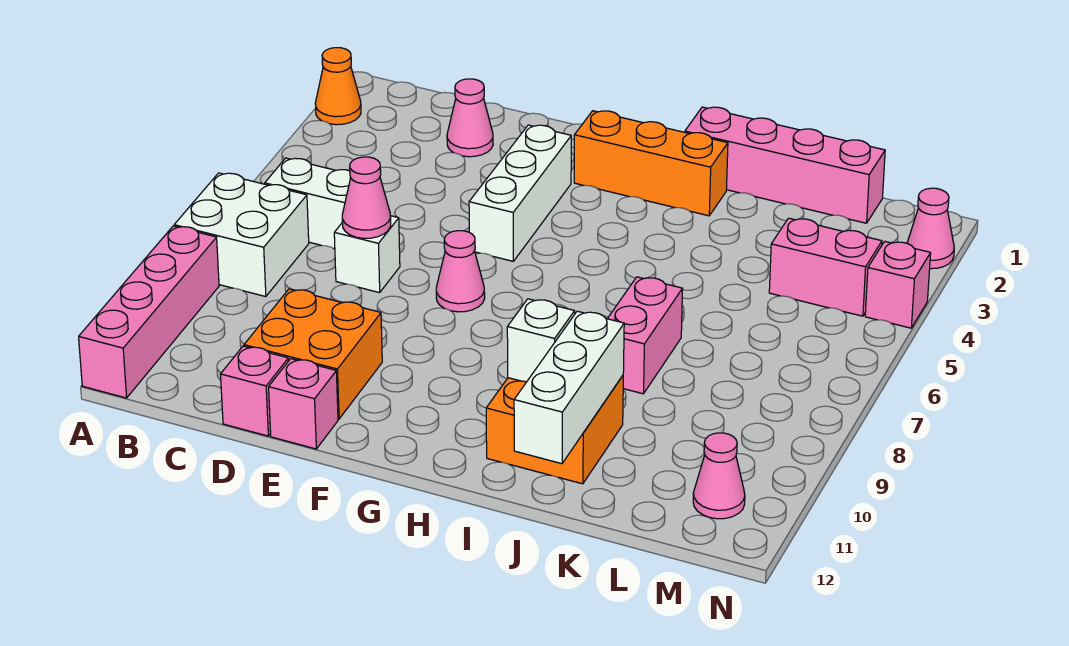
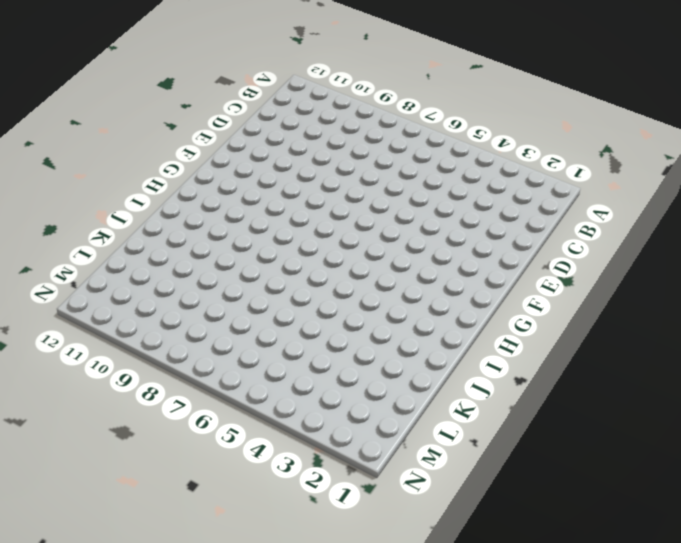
none -> orange cone A2 level 1
none -> white brick A7:B8 level 1
none -> pink brick A9:A12 level 1

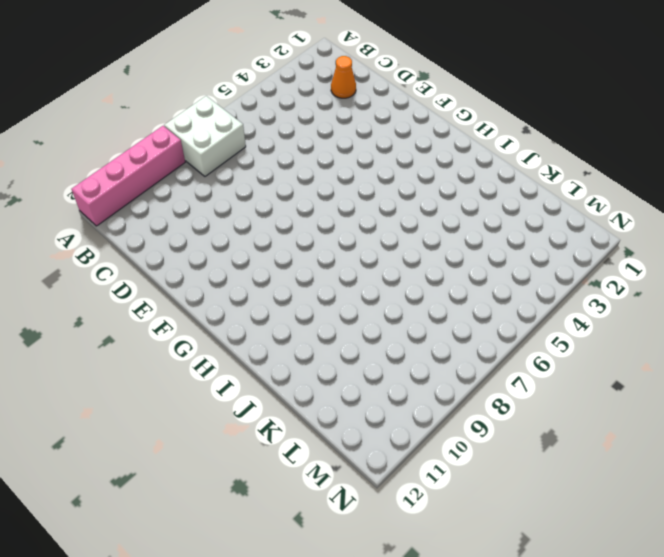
orange cone C2 level 1 -> orange cone A2 level 1
none -> white brick B6:C6 level 1
none -> pink cone D2 level 1
none -> white brick D7 level 1

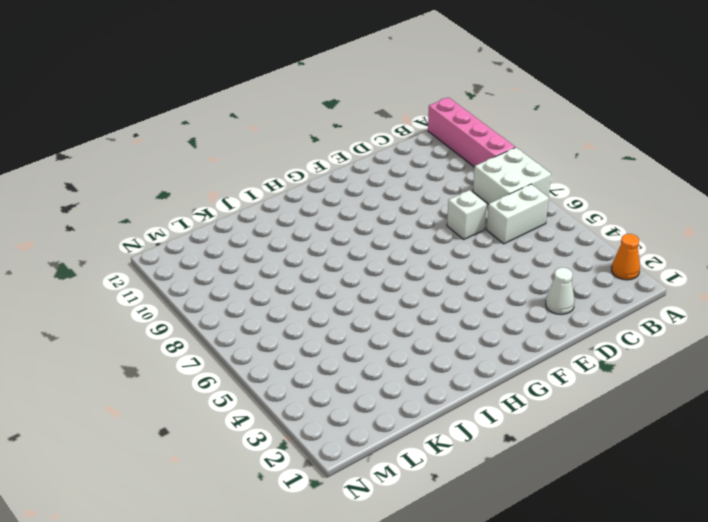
white cone D2 level 1 -> pink cone D2 level 1
none -> orange brick D10:E11 level 1
none -> pink brick D12 level 1
none -> pink brick E12 level 1

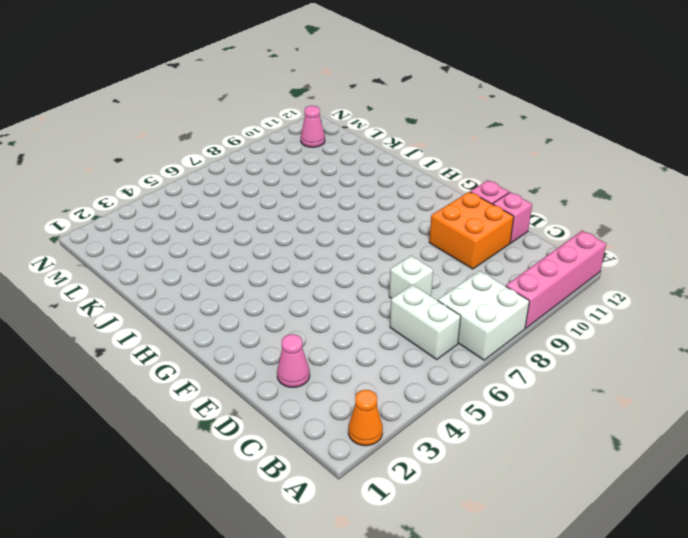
none -> white brick F3:F5 level 1
none -> pink cone F7 level 1
none -> orange brick G2:I2 level 1

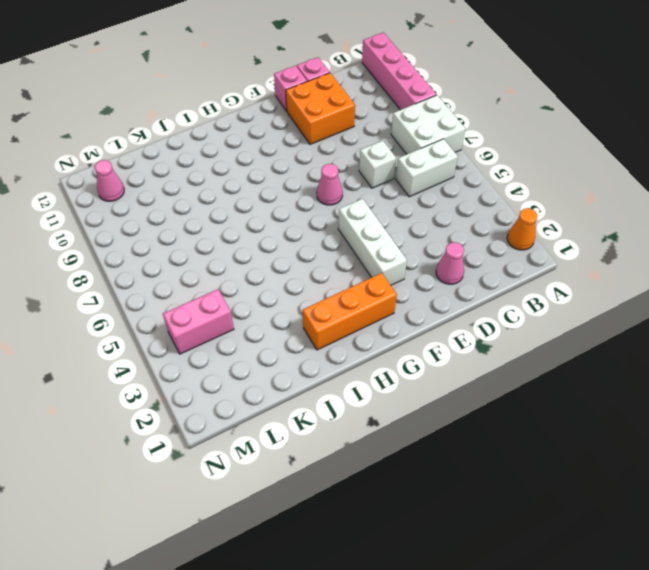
none -> pink brick I1:L1 level 1
none -> orange brick I10:J11 level 1
none -> pink brick J7:J8 level 1

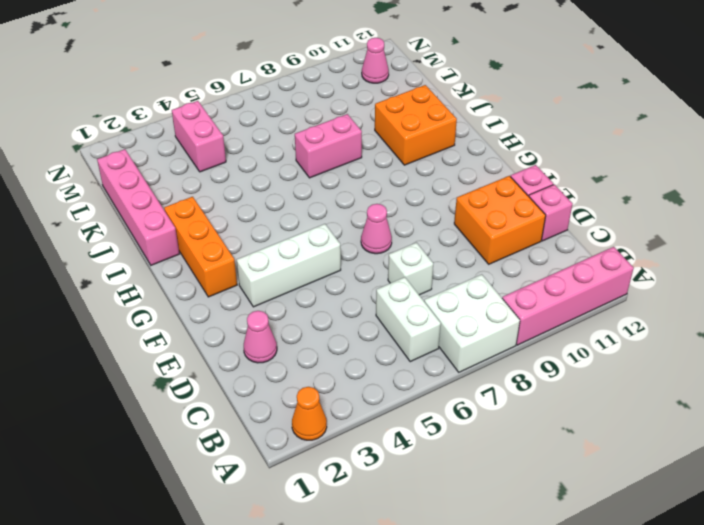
none -> pink cone N2 level 1
none -> pink brick N4 level 1
none -> pink cone D7 level 2

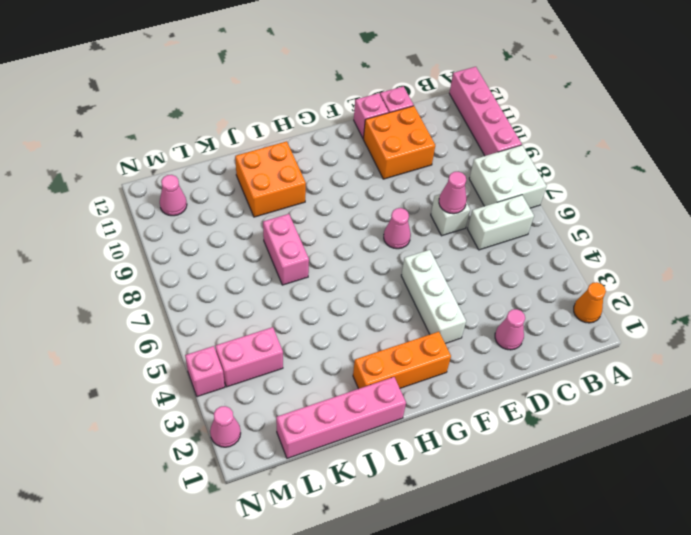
none -> white brick I10 level 2
none -> white brick J10:J12 level 2

